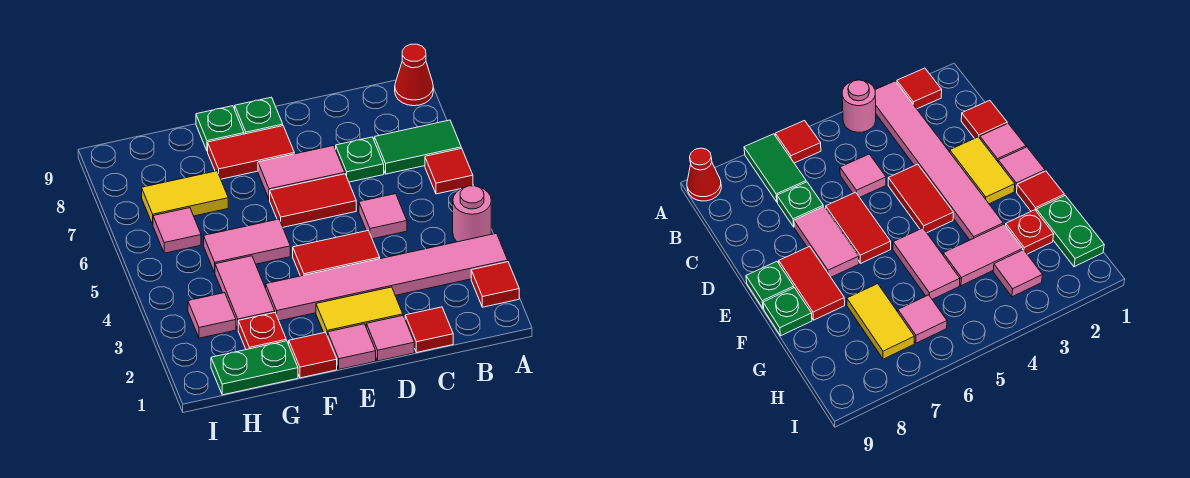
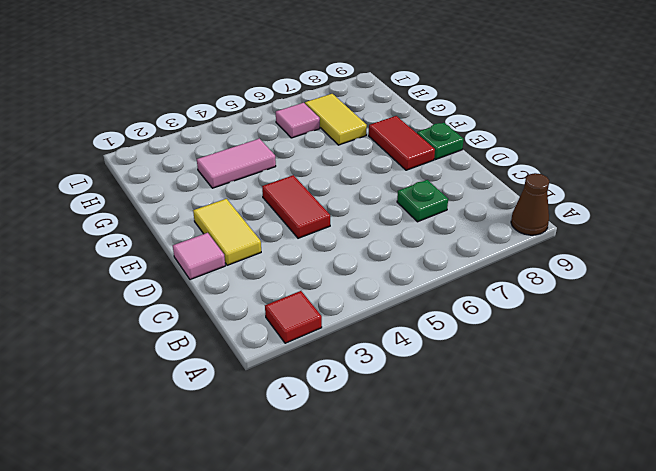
brown cone A9 level 1 -> red cone A9 level 1
none -> pink tile A3:F3 level 1
none -> pink round brick A4 level 1
none -> red tile A6 level 1

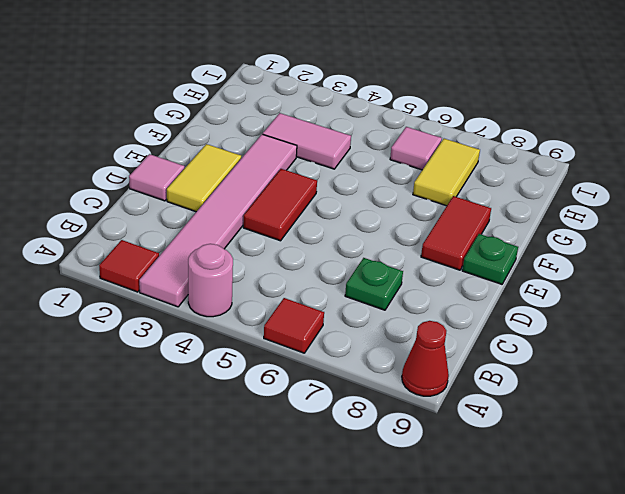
none -> green tile A7:B7 level 1
none -> red tile C1 level 1
none -> pink tile C5 level 1

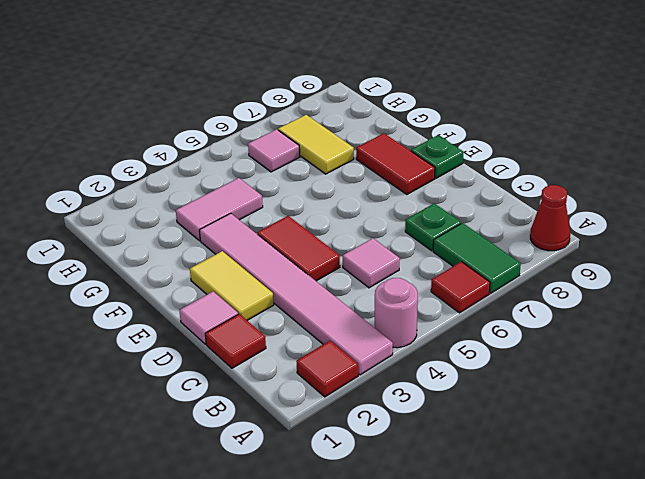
none -> red tile D6:E6 level 1
none -> pink tile D7:E7 level 1
none -> pink tile E1 level 1

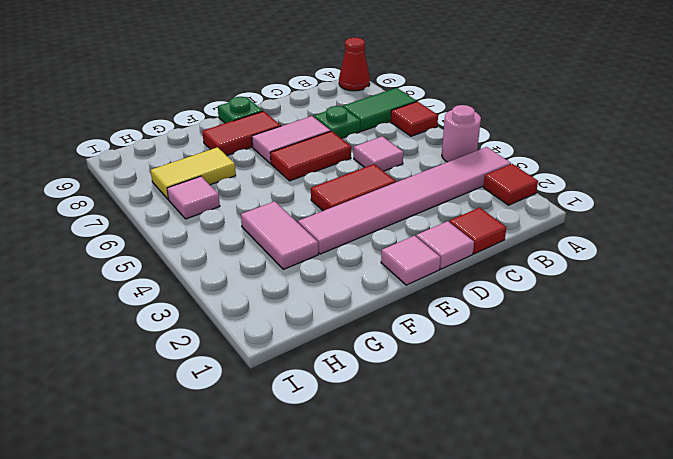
none -> yellow tile D2:E2 level 1
none -> red tile F1 level 1
none -> pink tile F5:G5 level 1

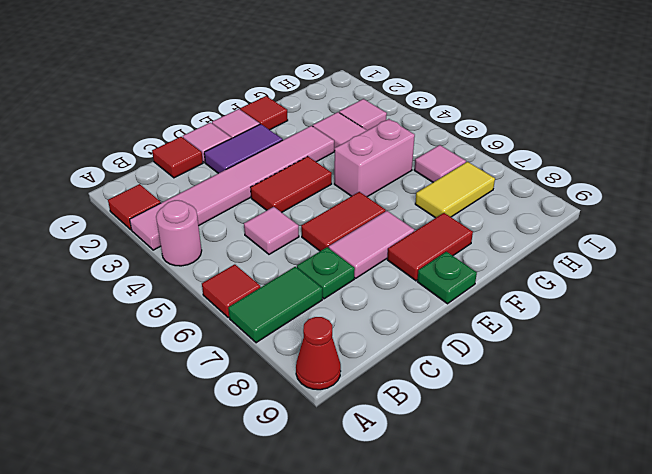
purple tile D2:E2 level 1 -> yellow tile D2:E2 level 1
pink brick F5:G5 level 1 -> pink tile F5:G5 level 1
none -> green plate F9 level 1
none -> green plate G1:H1 level 1
none -> red plate G2 level 1

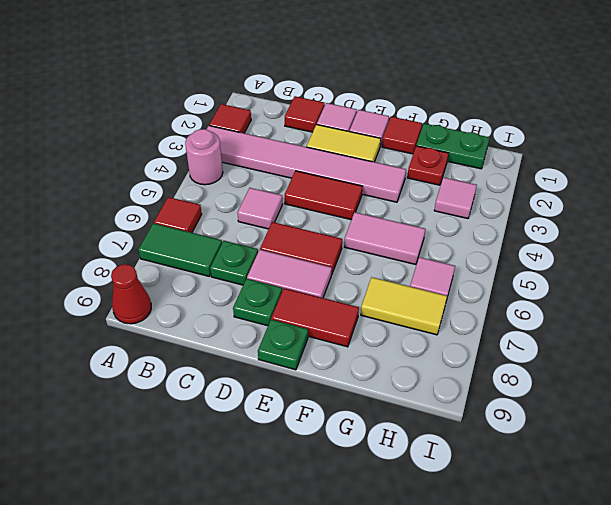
green plate D8 level 1 -> green plate F9 level 1
none -> pink tile G3:G4 level 1

